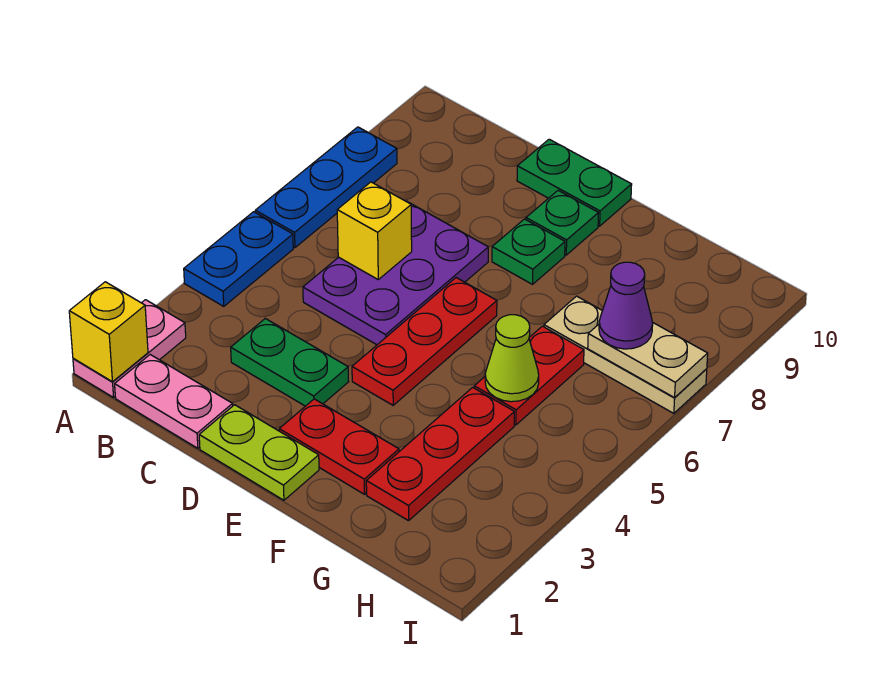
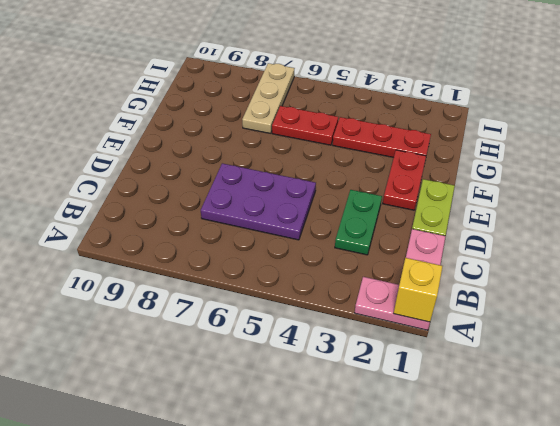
none -> blue plate A4:A5 level 1
none -> blue plate A6:A8 level 1
none -> green plate D10:E10 level 1

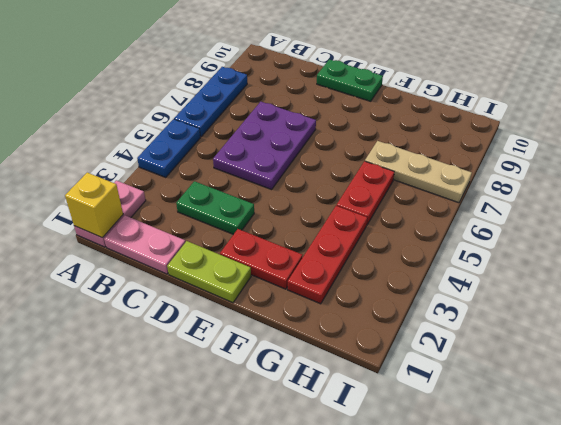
none -> red plate E4:E6 level 1
none -> green plate E8 level 1
none -> green plate E9 level 1

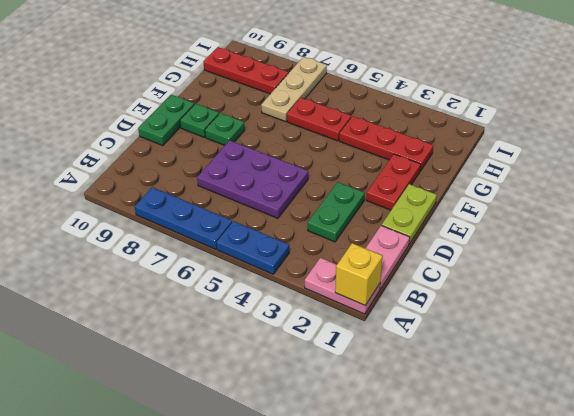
red plate H8:H10 level 1 -> red plate E4:E6 level 1
none -> yellow brick C6 level 2
none -> lime cone G5 level 2
none -> tan plate H7:I7 level 2

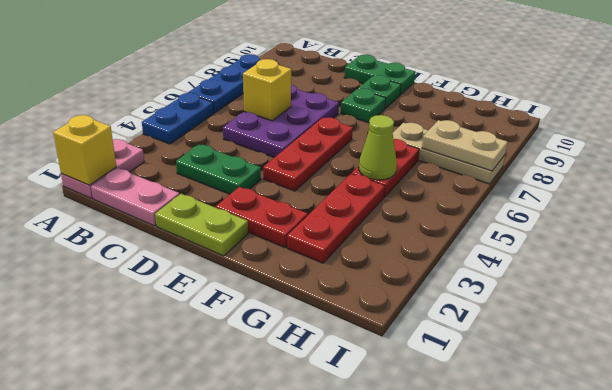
none -> purple cone H7 level 3

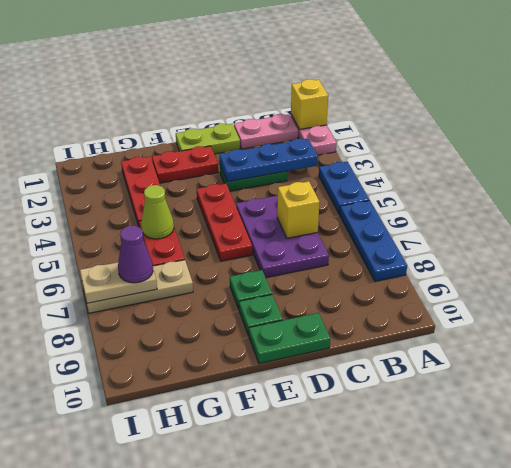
blue plate B3:D3 level 2 -> none

